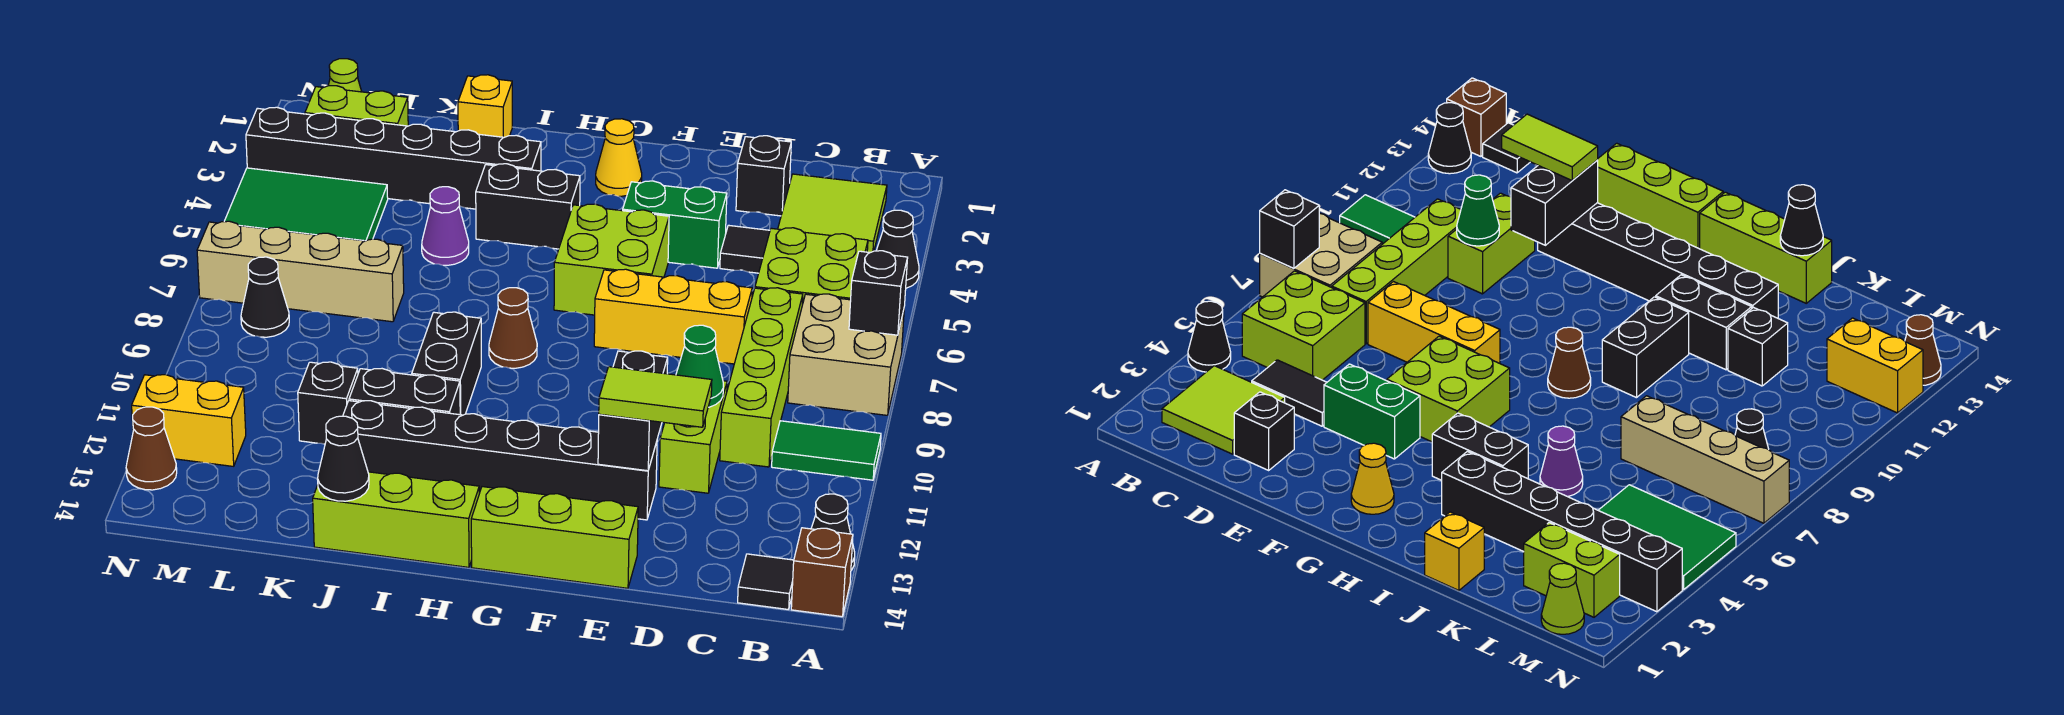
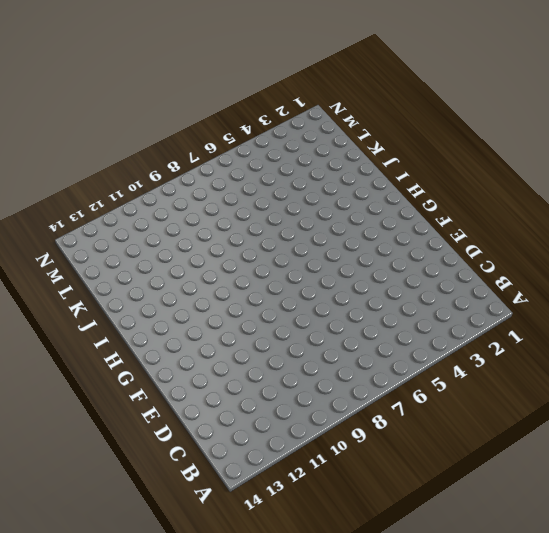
none -> black cone A4 level 1
none -> tan brick A7:B8 level 1
none -> green tile A10:B10 level 1
none -> black cone A13 level 1

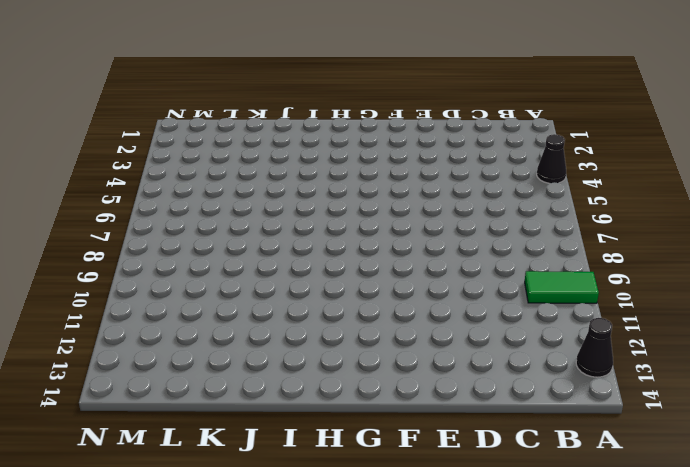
none -> tan brick A7:B8 level 1
none -> brown brick A14 level 1
none -> lime tile B2:C3 level 1
none -> lime brick B5:C6 level 1

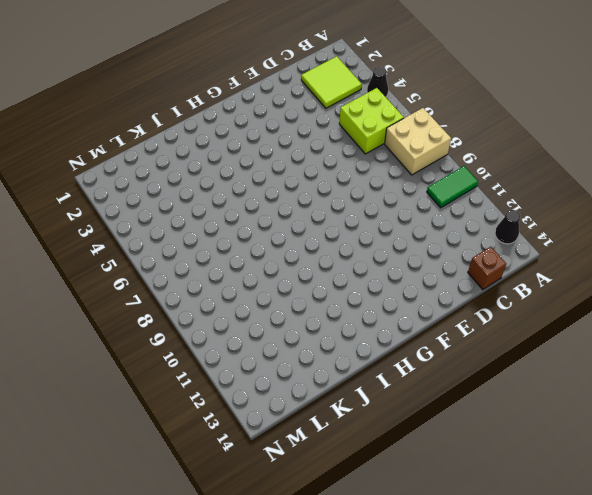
brown brick C14 level 1 -> brown brick A14 level 1
none -> black tile B14 level 1
none -> black tile C4:D4 level 1
none -> lime brick C7:C10 level 1
none -> black brick D2 level 1

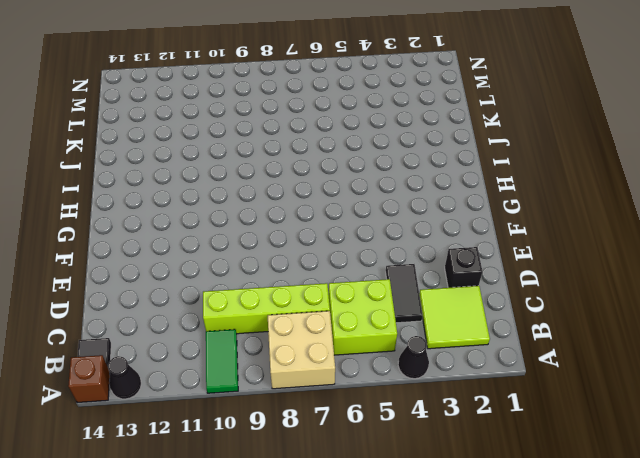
none -> yellow brick D7:F7 level 1
none -> lime brick D10:D11 level 1
none -> green brick E4:F4 level 1
none -> black brick E12:J12 level 1

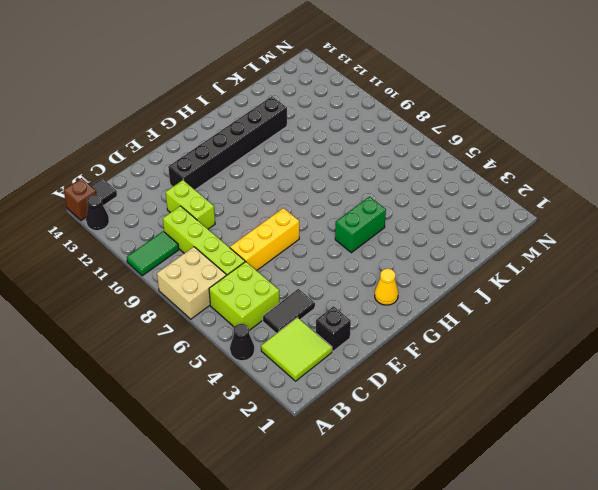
green brick H5:I5 level 1 -> green brick E4:F4 level 1
none -> lime brick E14:G14 level 1
none -> lime brick F5:G6 level 1
none -> black brick H4:I4 level 1
none -> brown cone H8 level 1

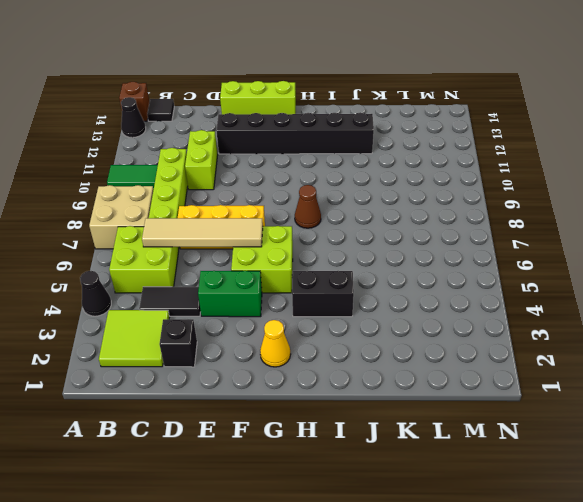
tan tile C6:F6 level 2 -> none
none -> lime brick H14:J14 level 1
none -> black brick I3:N3 level 1
none -> black brick I9:I10 level 1
none -> black brick I11:J11 level 1

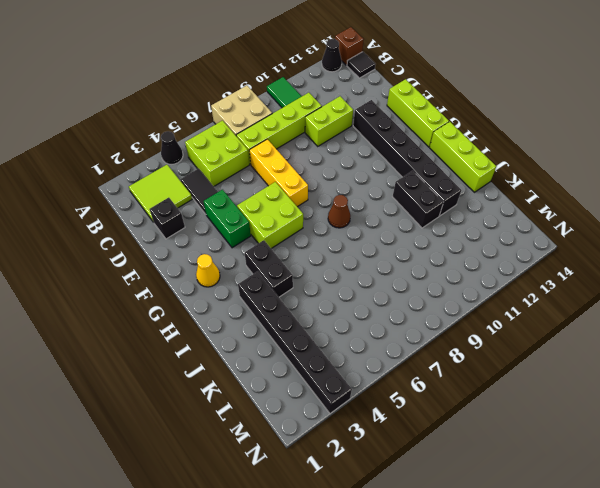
none -> black brick I9:I10 level 1
none -> yellow brick J1 level 1
none -> purple cone J5 level 1
none -> tan brick K7:N7 level 1

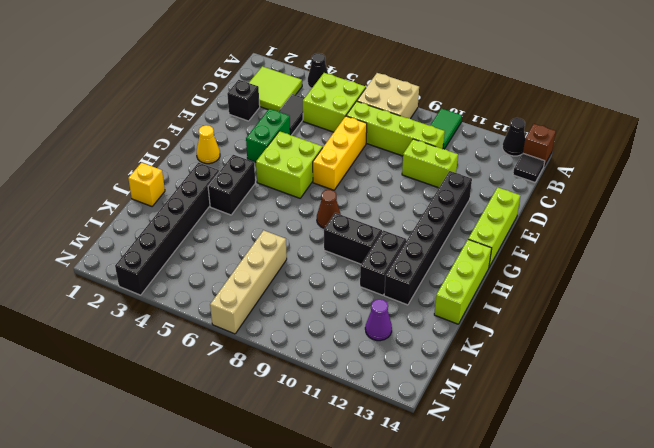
purple cone L12 level 1 -> purple cone J5 level 1
none -> black brick K11 level 1
none -> lime brick L2:M2 level 1
none -> green tile L4:N5 level 1
none -> lime cone M1 level 1

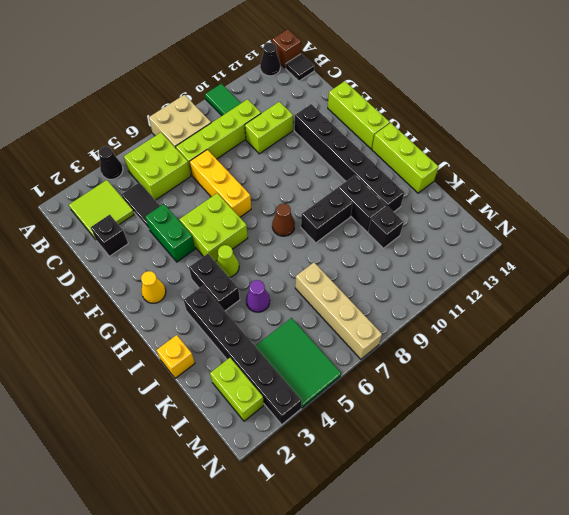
lime cone H5 level 1 -> lime cone M1 level 1
none -> black cone M8 level 1
none -> yellow brick M12:N12 level 1
none -> brown cone N13 level 1
none -> black brick A7 level 2

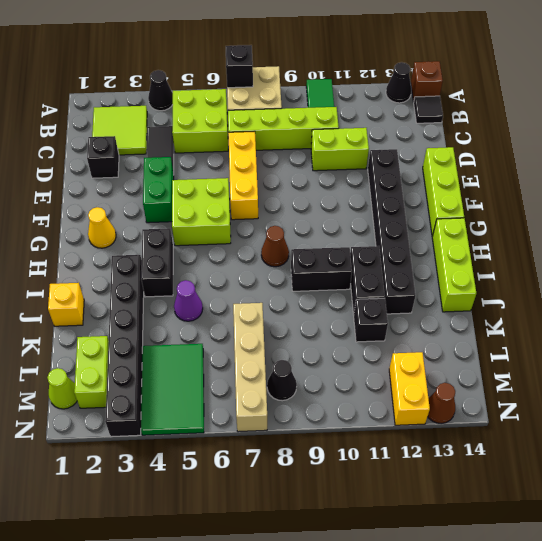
none -> green cone D10 level 2
none -> black brick E11:E12 level 2
none -> black cone J14 level 2
none -> lime tile D12:E12 level 3

